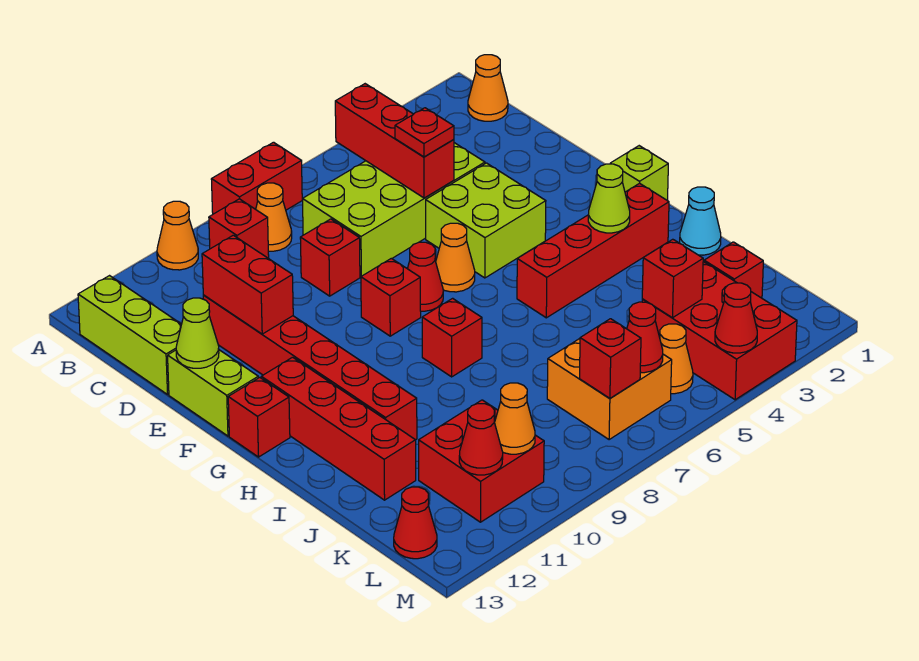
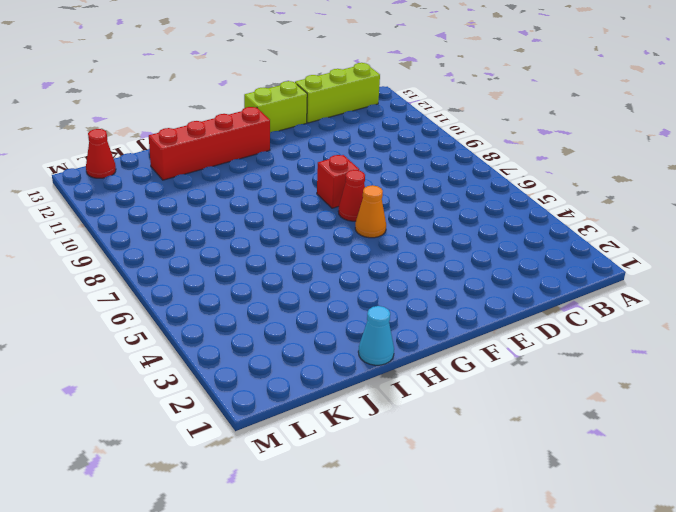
none -> red brick A7:A8 level 1
none -> orange cone A10 level 1
none -> orange cone B1 level 1
none -> orange cone B8 level 1

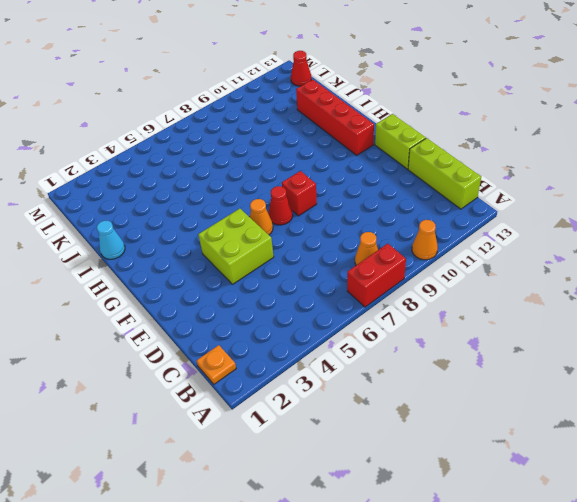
orange plate B1 level 1 -> orange cone B1 level 1
none -> red brick B9 level 1
none -> lime brick C4:D7 level 1
none -> red brick D8 level 1
none -> red brick D11:I11 level 1

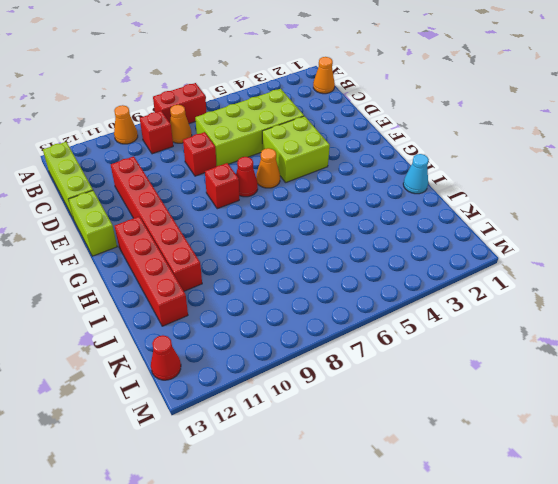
none -> lime brick G1 level 1
none -> red brick G13 level 1
none -> red brick H2:H5 level 1
none -> red brick H8 level 1

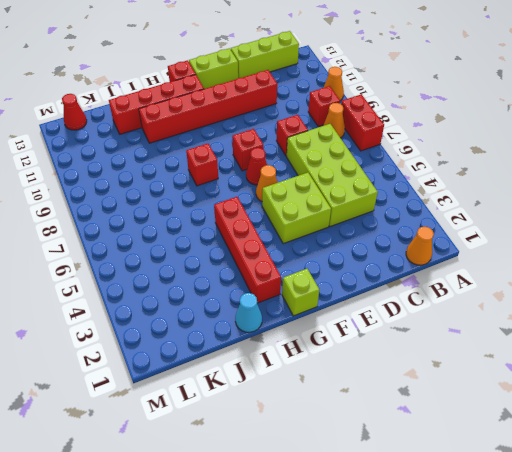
none -> red brick K2 level 1
none -> red brick K3:M4 level 1
none -> orange brick K6:L7 level 1
none -> red brick K10:L11 level 1

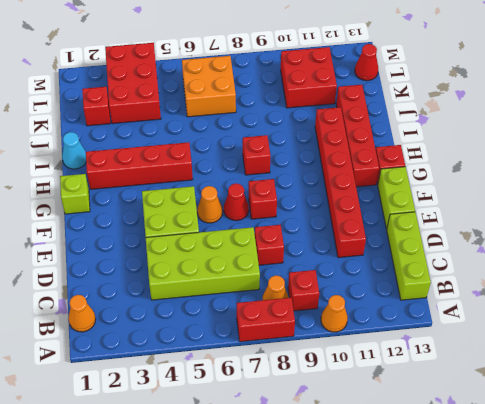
none -> orange cone L5 level 1
none -> red brick B5:D5 level 2
none -> red brick D11:E11 level 2
none -> lime cone E13 level 2

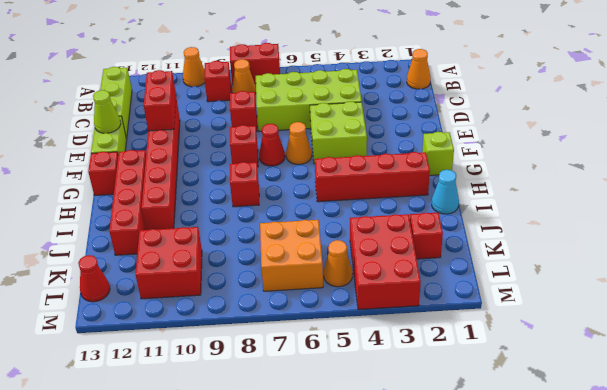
none -> red brick B5:D5 level 2
none -> lime cone H3 level 2
none -> red brick K4 level 2
none -> red cone L6 level 2

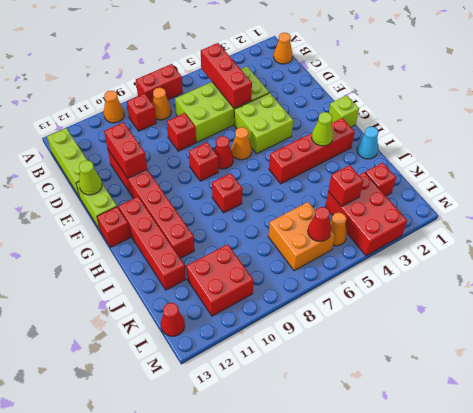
none -> red brick L7 level 2
none -> orange cone L10 level 2
none -> red cone L11 level 2
none -> red cone M4 level 2

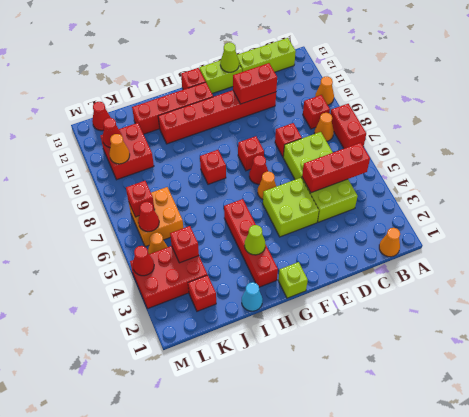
none -> red plate D5 level 3

